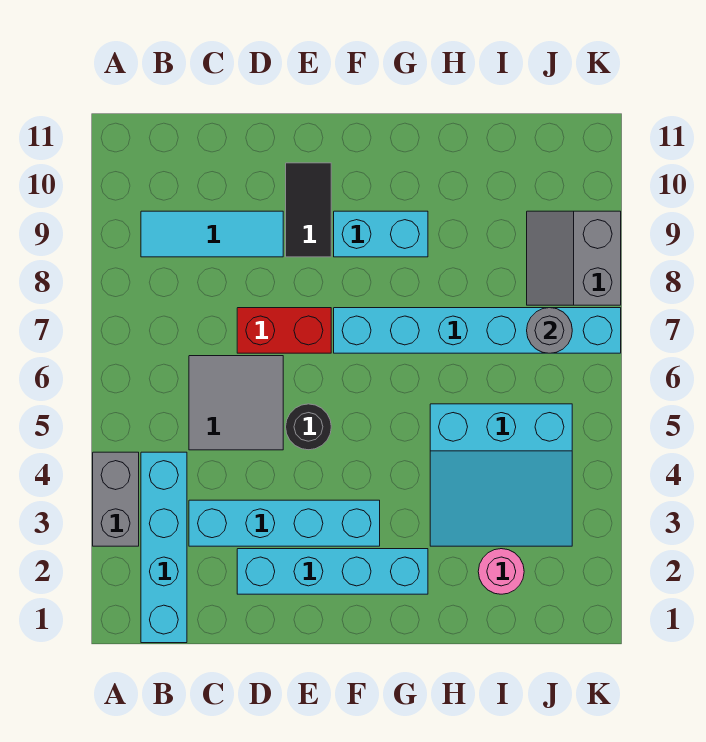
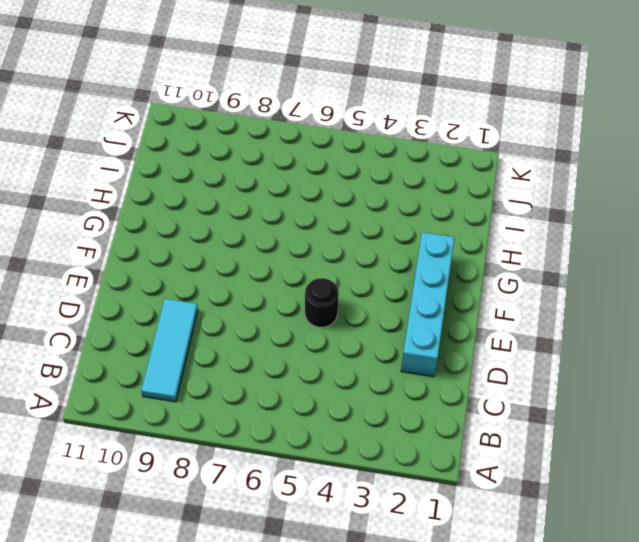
none -> grey brick A3:A4 level 1
none -> cyan brick B1:B4 level 1
none -> cyan brick C3:F3 level 1

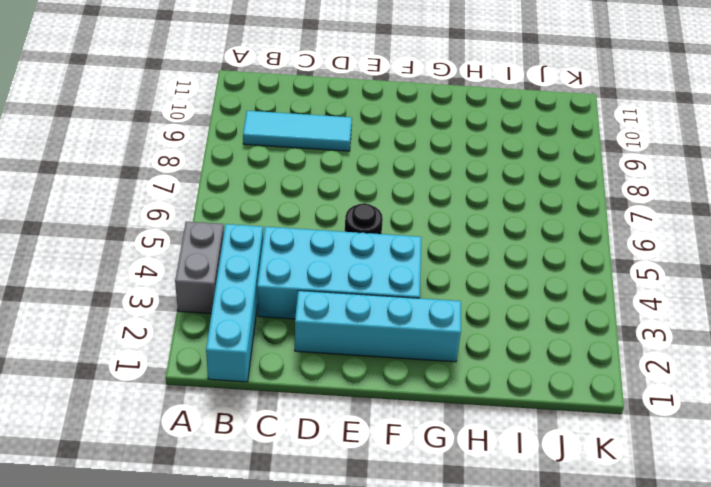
cyan brick C3:F4 level 1 -> cyan brick C3:F3 level 1
none -> grey tile C5:D6 level 1
none -> red brick D7:E7 level 1
none -> black tile E9:E10 level 1

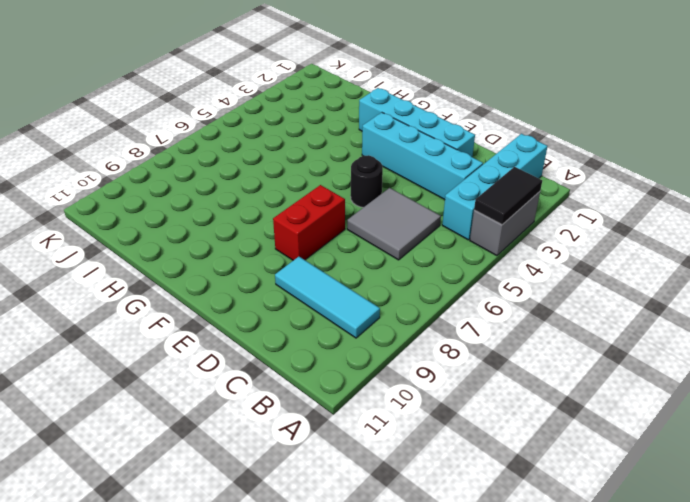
black tile A3:A4 level 2 -> black tile E9:E10 level 1
red brick E7:E8 level 1 -> red brick D7:E7 level 1
none -> cyan brick F7:K7 level 1
none -> cyan brick F9:G9 level 1
none -> cyan slope H3:J5 level 1 top 5

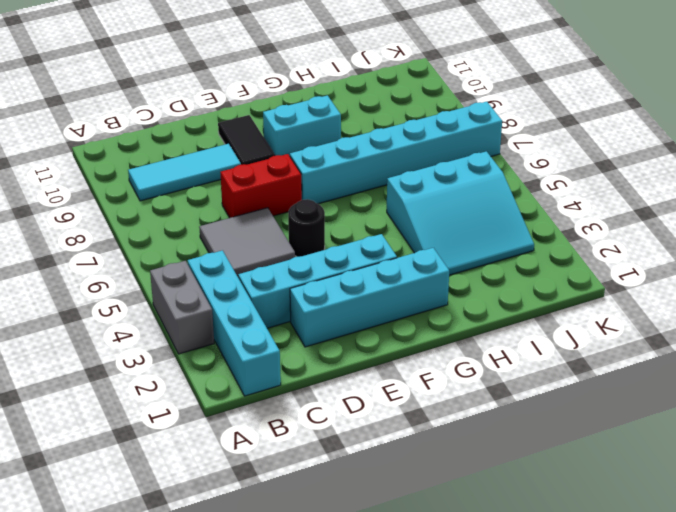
none -> pink round brick I2 level 1
none -> grey slope J8:K9 level 1 top K
none -> grey round brick J7 level 2

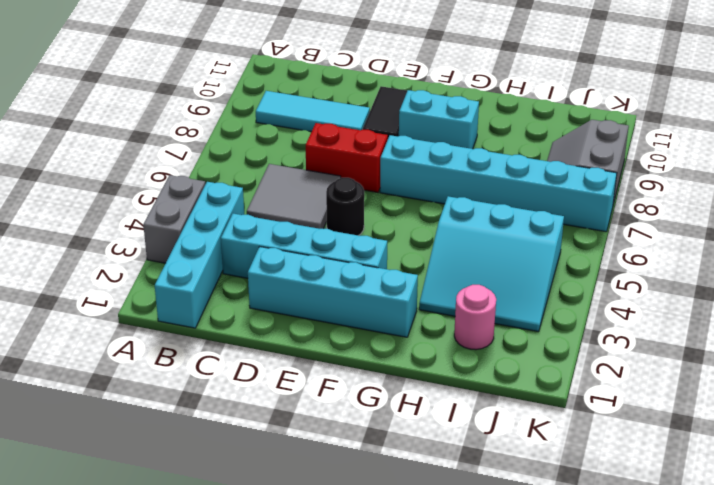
none -> grey round brick J7 level 2

